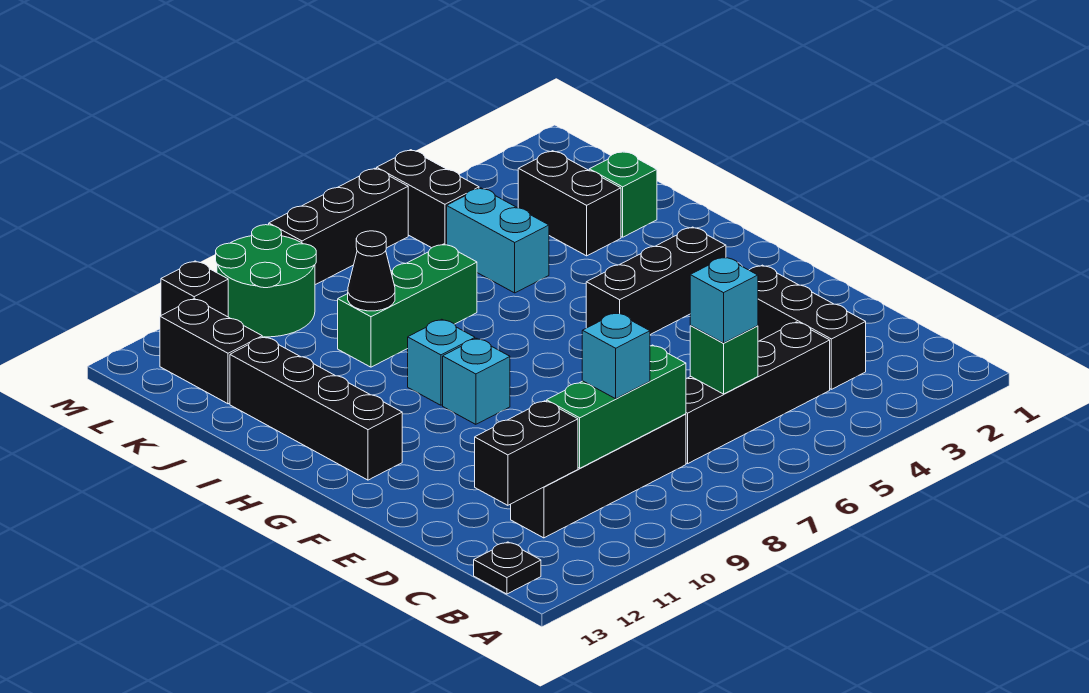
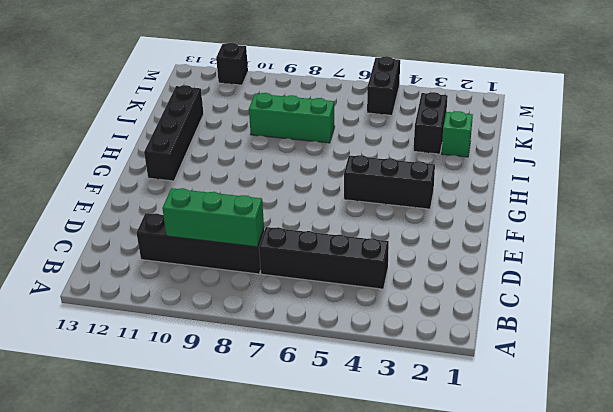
none -> black plate B13 level 1
none -> black brick C3:E3 level 1
none -> cyan brick G9 level 1

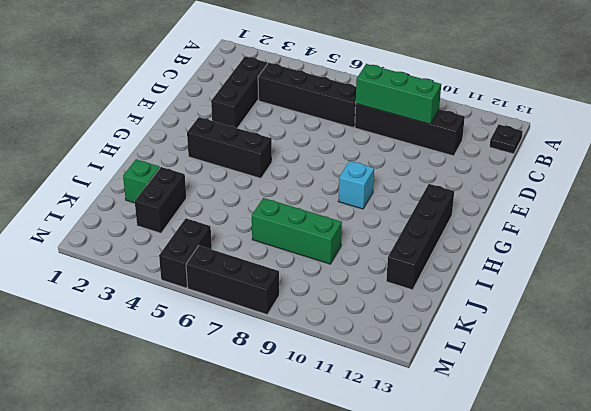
none -> cyan brick H9 level 1
none -> cyan brick J5:K5 level 1
none -> black brick K12:L12 level 1

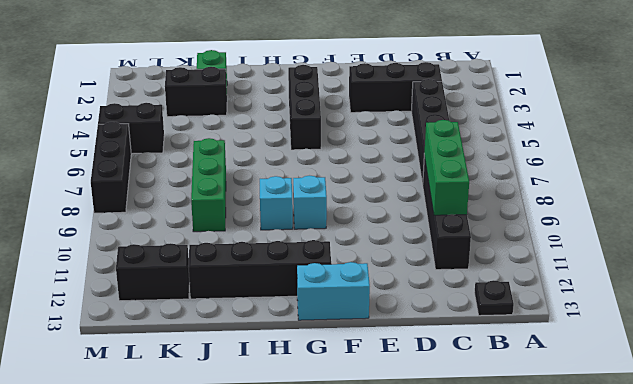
cyan brick F13:G13 level 1 -> cyan brick J5:K5 level 1
none -> green round brick L9:M10 level 1
none -> black brick M11 level 1
none -> green brick C6 level 2

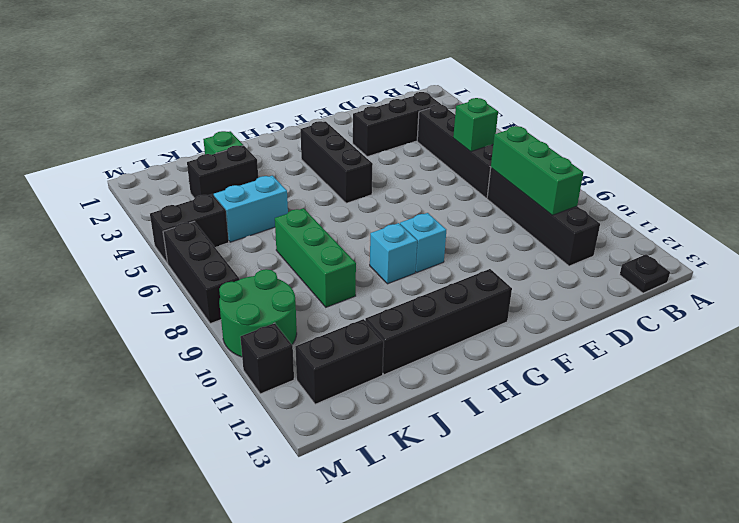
none -> black brick C11:C12 level 2
none -> black cone J9 level 2
none -> cyan brick C6 level 3

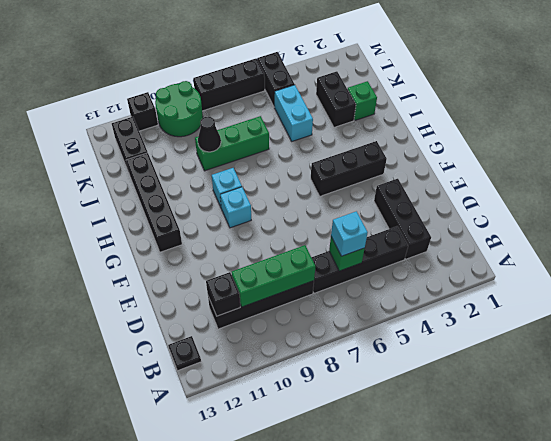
black brick C11 level 2 -> black brick C11:C12 level 2
none -> cyan brick C9 level 3

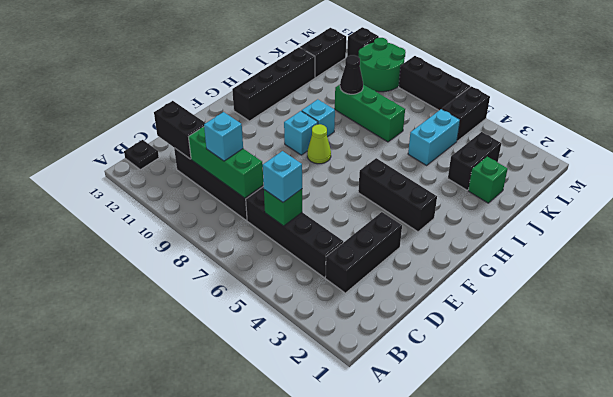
lime cone G8 level 1 -> none

